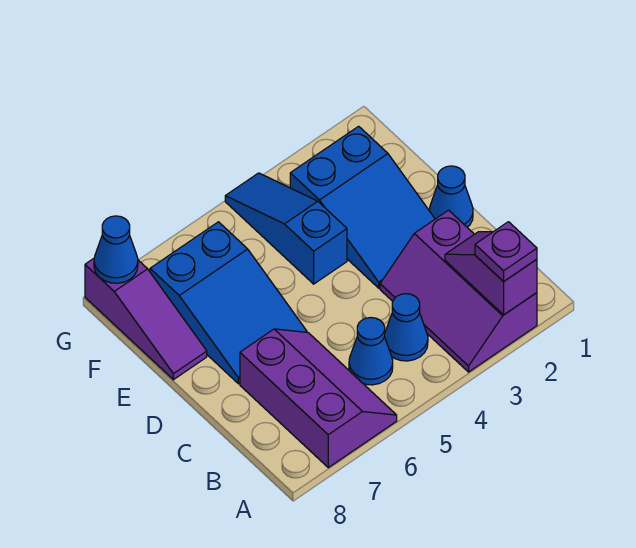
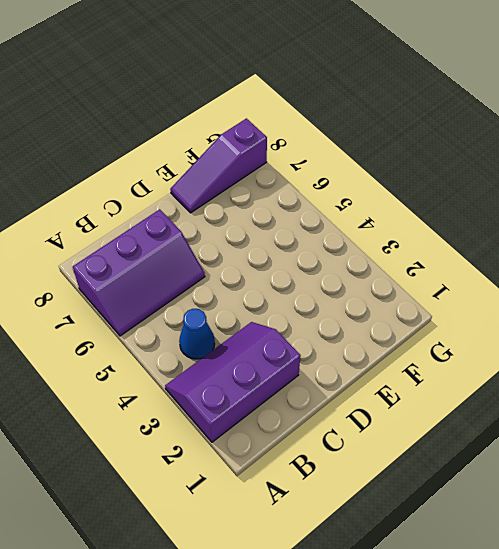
none -> blue cone B5 level 1
none -> blue cone D1 level 1
none -> blue slope D2:F3 level 1 top F

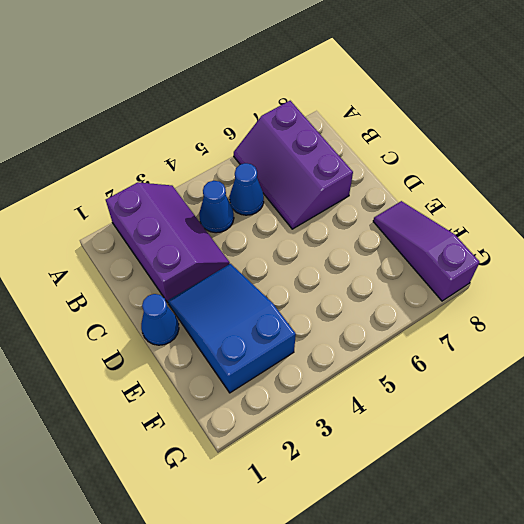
none -> blue slope D6:F7 level 1 top F
none -> blue slope E4:G4 level 1 top E
none -> purple slope A2:B2 level 2 top A

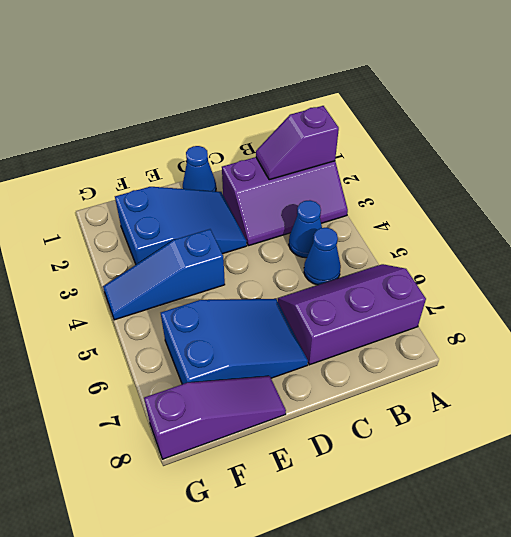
none -> blue cone G8 level 2
none -> purple plate A2 level 3

